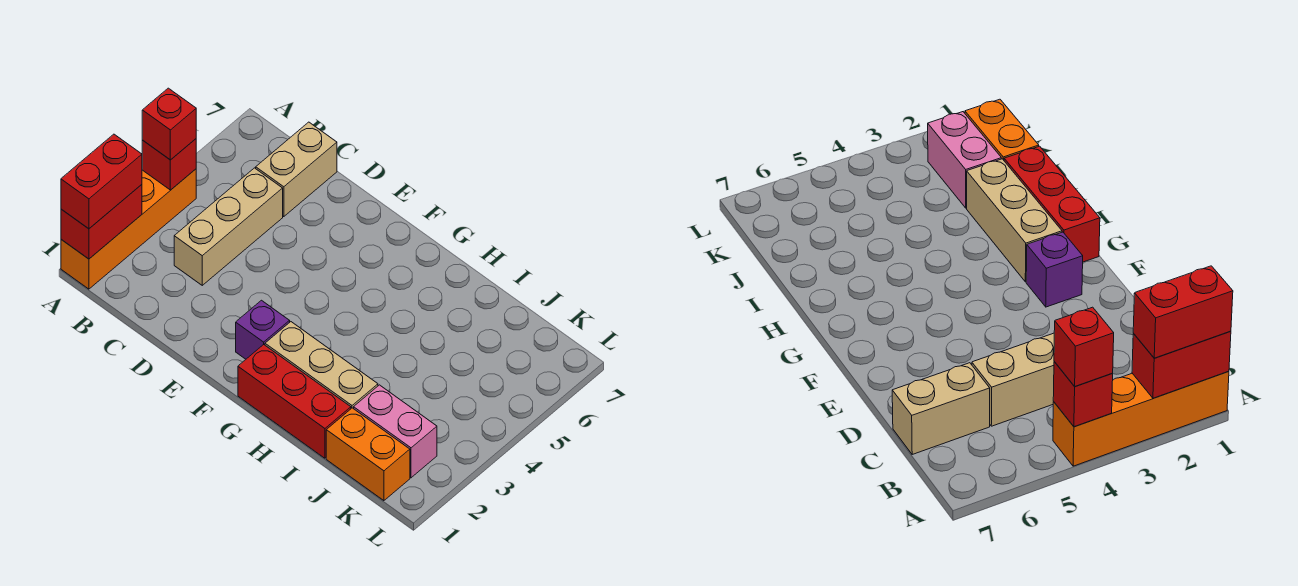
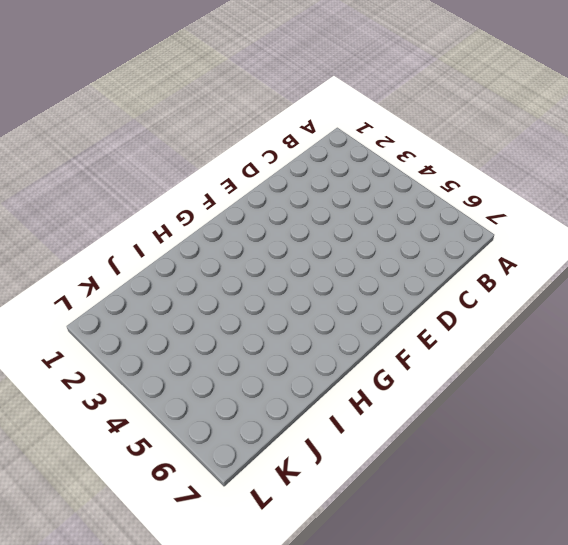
none -> orange brick A1:A4 level 1
none -> tan brick C3:C5 level 1
none -> tan brick C6:C7 level 1

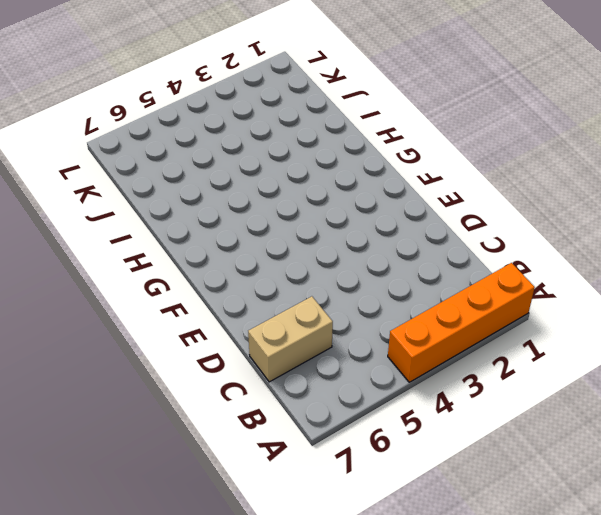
none -> tan brick C3:C5 level 1
none -> purple brick F2 level 1
none -> red brick G1:I1 level 1

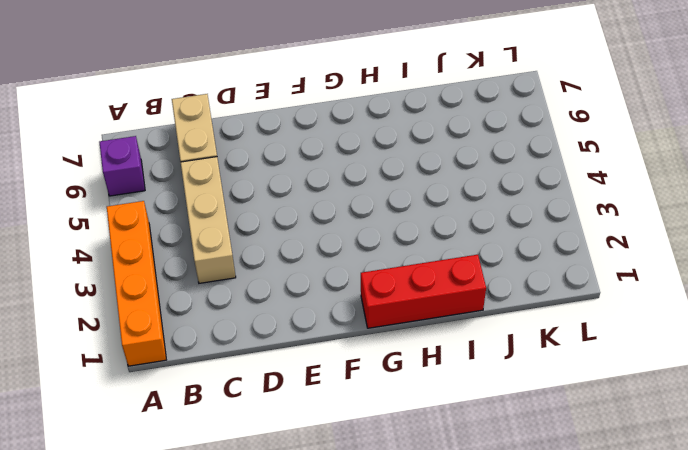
purple brick A6 level 1 -> purple brick F2 level 1
none -> tan brick G2:I2 level 1
none -> orange brick J1:K1 level 1
none -> pink brick J2:K2 level 1

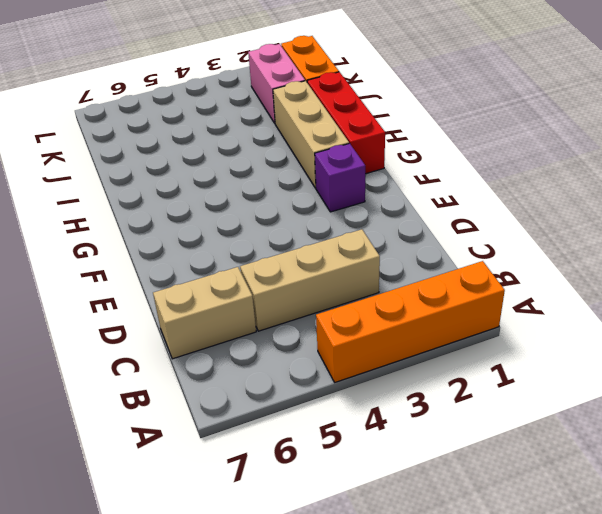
none -> red brick A1:A2 level 2
none -> red brick A4 level 2
none -> red brick A1:A2 level 3

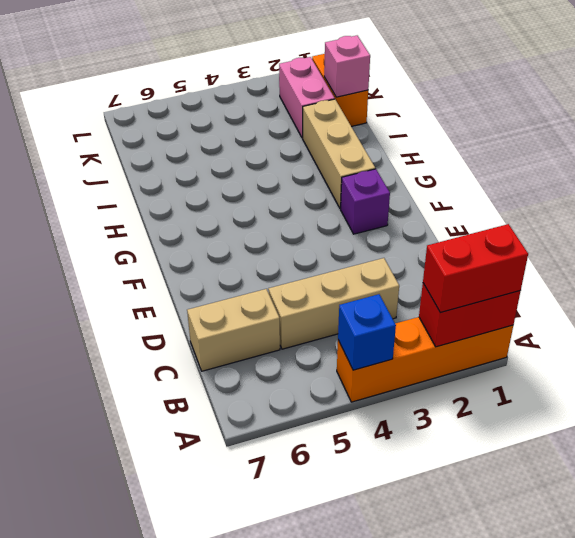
blue brick A4 level 2 -> red brick A4 level 2
pink brick J1 level 2 -> none
none -> red brick G1:I1 level 1
none -> red brick A4 level 3

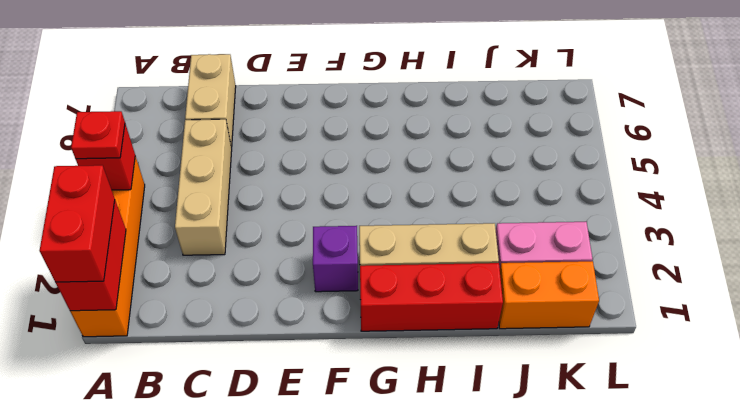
red plate A4 level 3 -> red brick A4 level 3

